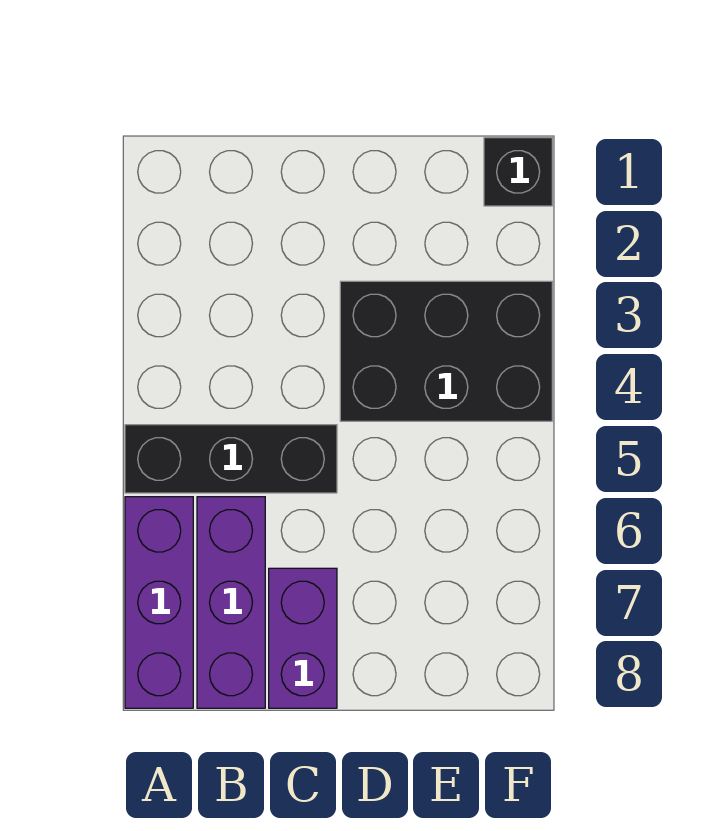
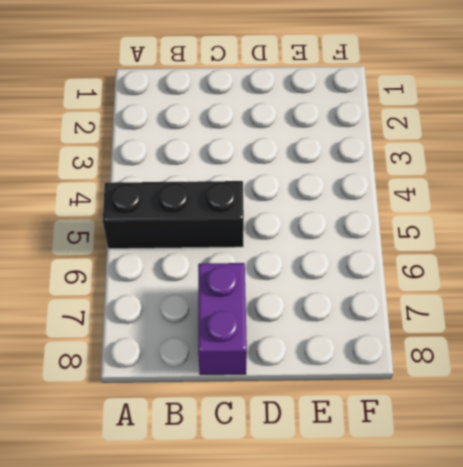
none -> purple brick A6:A8 level 1
none -> purple brick B6:B8 level 1

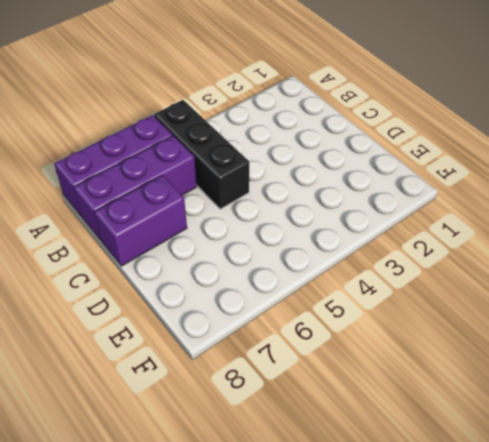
none -> black brick D3:F4 level 1
none -> black brick F1 level 1

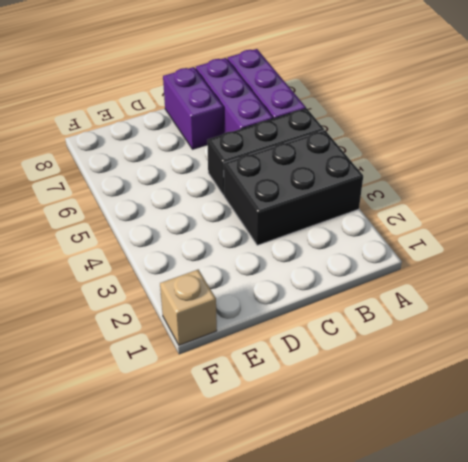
black brick A3:C4 level 1 -> black brick D3:F4 level 1
tan brick F1 level 1 -> black brick F1 level 1

